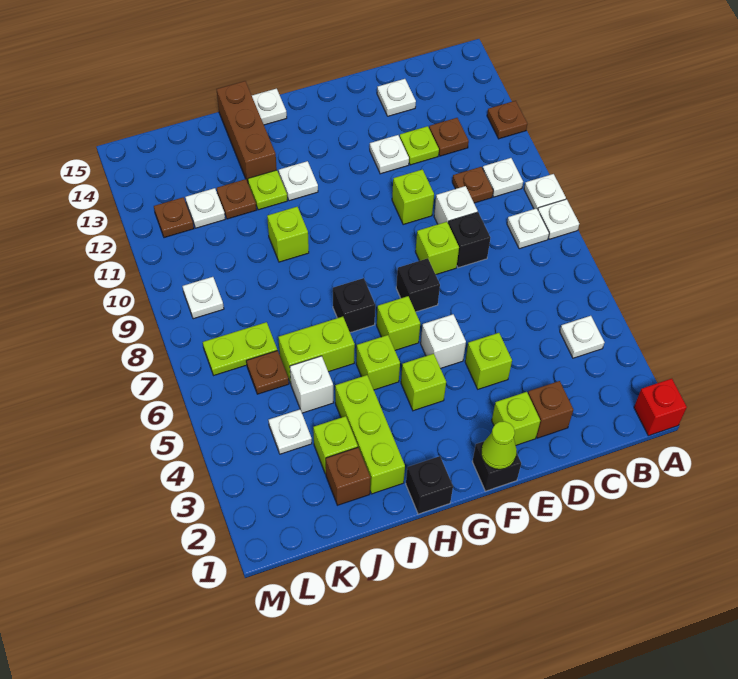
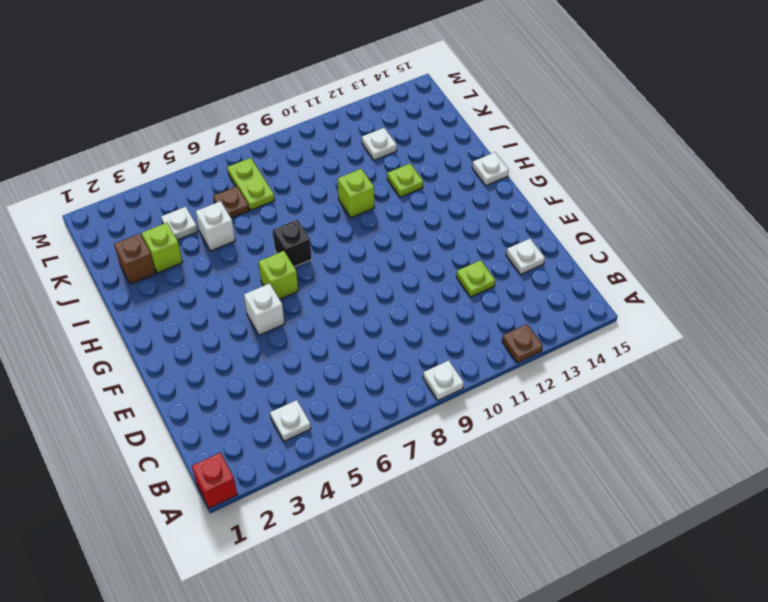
none -> white plate A8 level 1
none -> white plate B8 level 1
none -> white plate B10 level 1
none -> brown plate C10 level 1

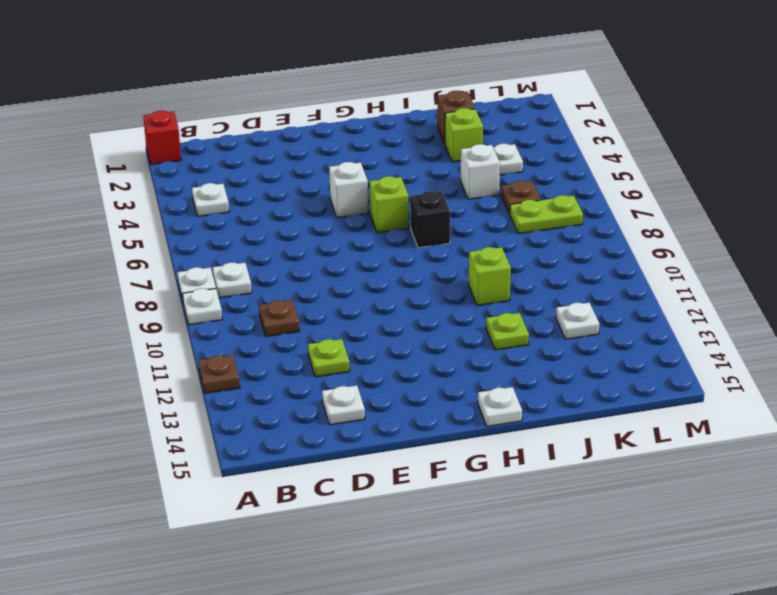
none -> white plate B10 level 1
none -> brown plate C12 level 1
none -> brown brick D2 level 1
none -> black brick D8 level 1

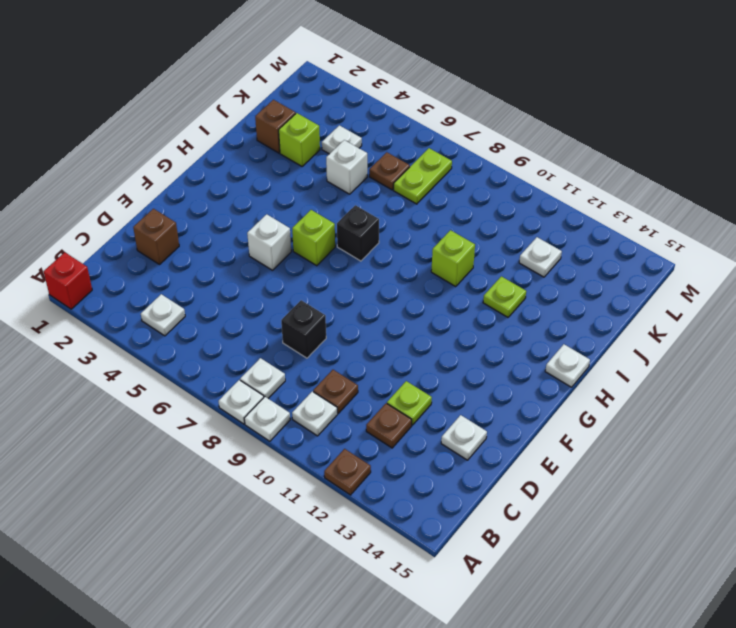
none -> white brick D9 level 1
none -> lime brick E2 level 1
none -> lime brick E4 level 1
none -> lime brick E8 level 1

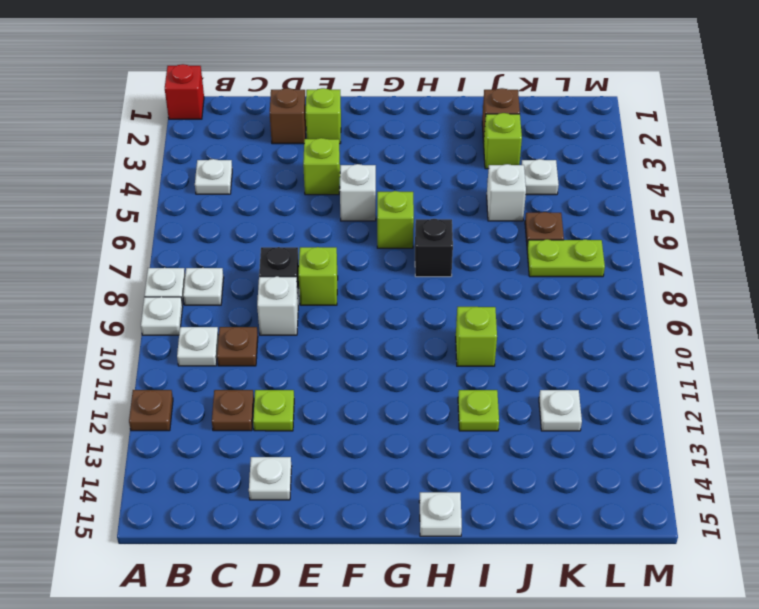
none -> lime brick E10 level 1
none -> white plate E12 level 1
none -> black brick F1 level 1
none -> black brick F7 level 1

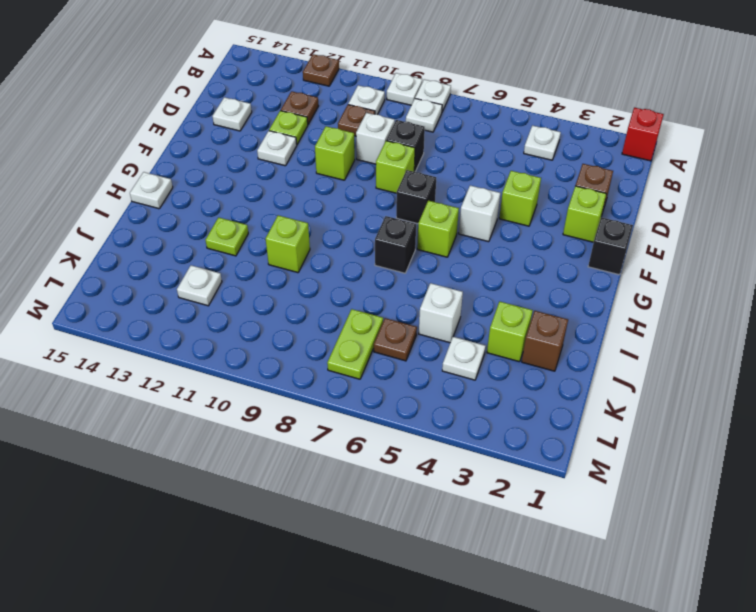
none -> lime brick G4 level 1
none -> black brick H1 level 1
none -> lime brick H5 level 1
none -> white plate H12 level 1

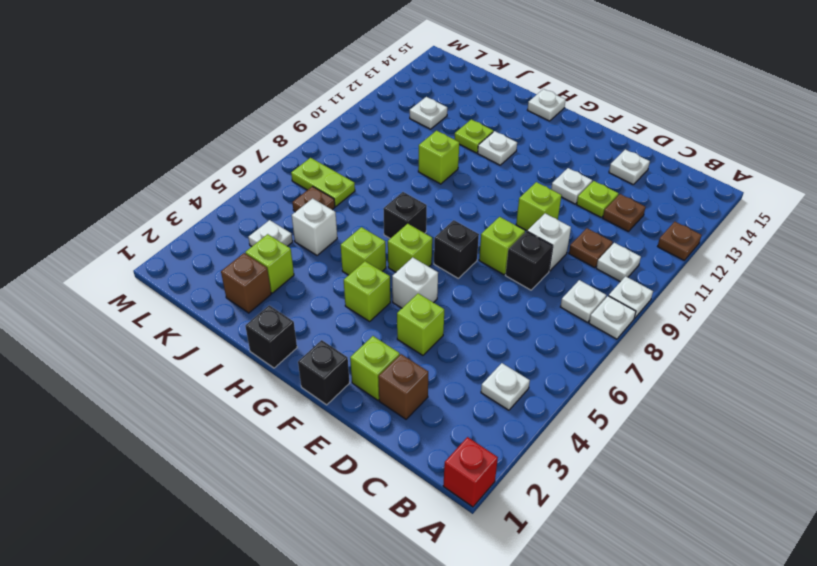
none -> lime brick I2:I4 level 1
none -> lime brick I6:J6 level 1
none -> brown brick I13:I15 level 1
none -> brown plate J12 level 1

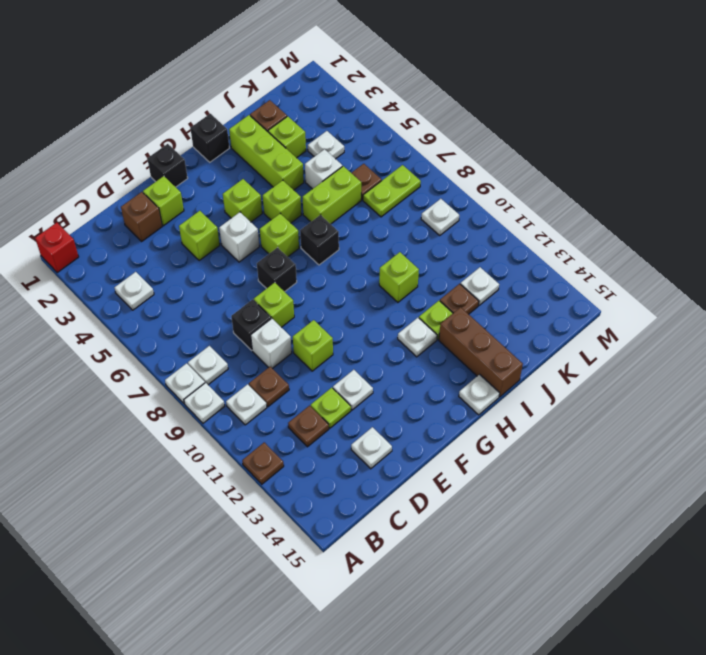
none -> brown plate L12 level 1
none -> lime cone F1 level 2

